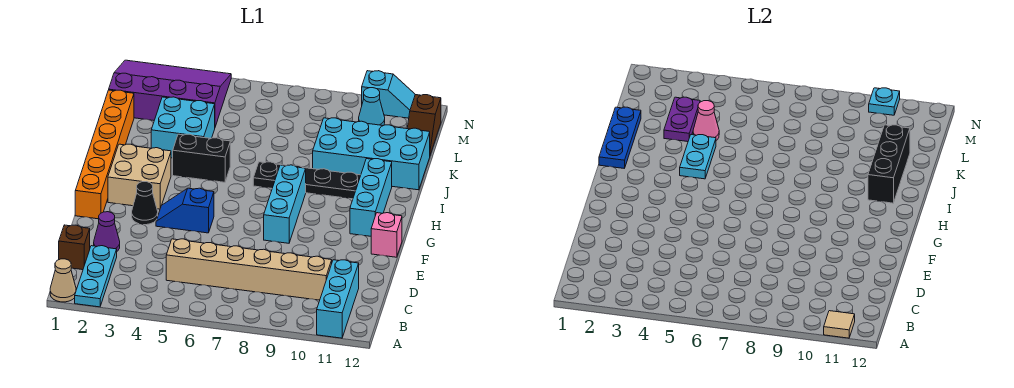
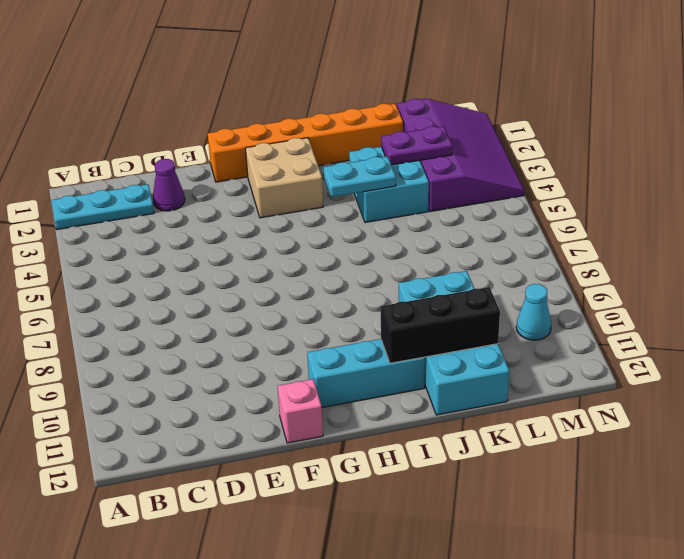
none -> tan cone A1 level 1
none -> cyan brick A11:C11 level 1
none -> brown brick C1 level 1

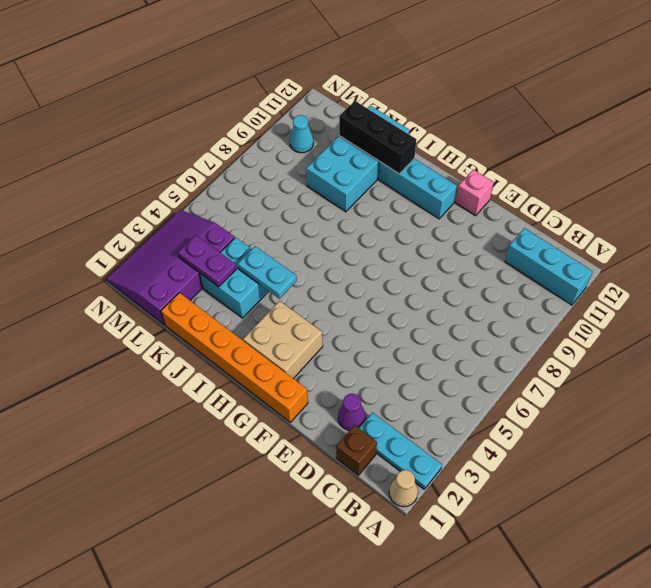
none -> tan brick C5:C10 level 1
none -> black cone F3 level 1
none -> blue slope F4:F5 level 1 top 5

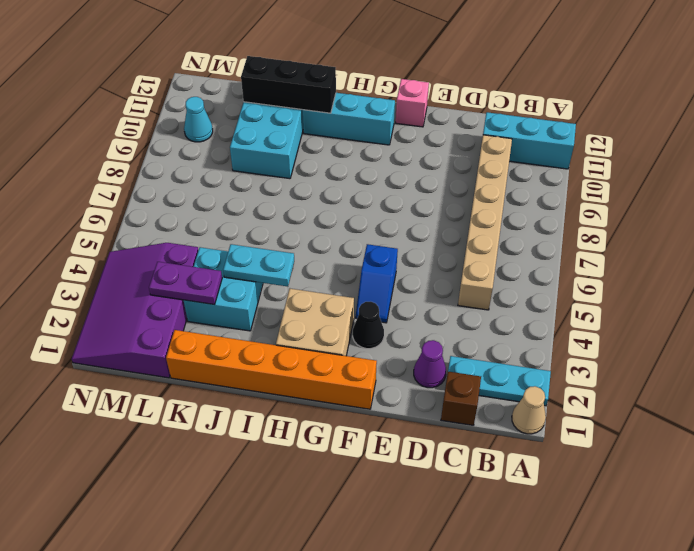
none -> cyan brick F8:H8 level 1
none -> black brick I4:I5 level 1
none -> black plate I7:I10 level 1

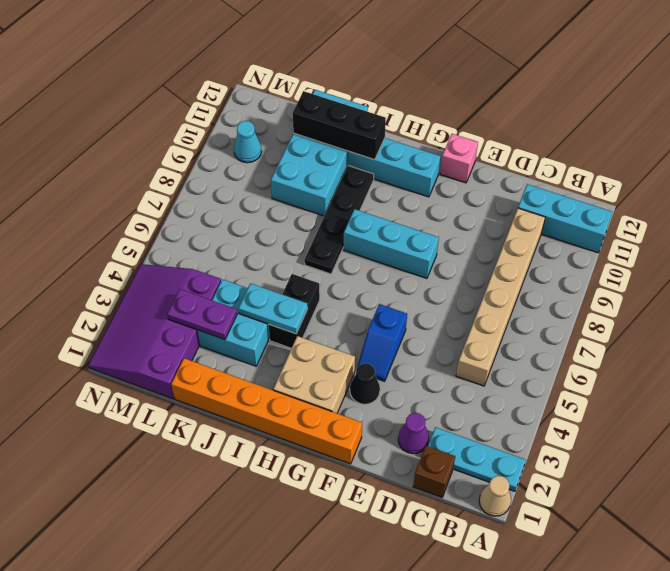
none -> brown slope L12:M12 level 1 top M
none -> cyan slope N10:N11 level 1 top 10
none -> tan tile A11 level 2

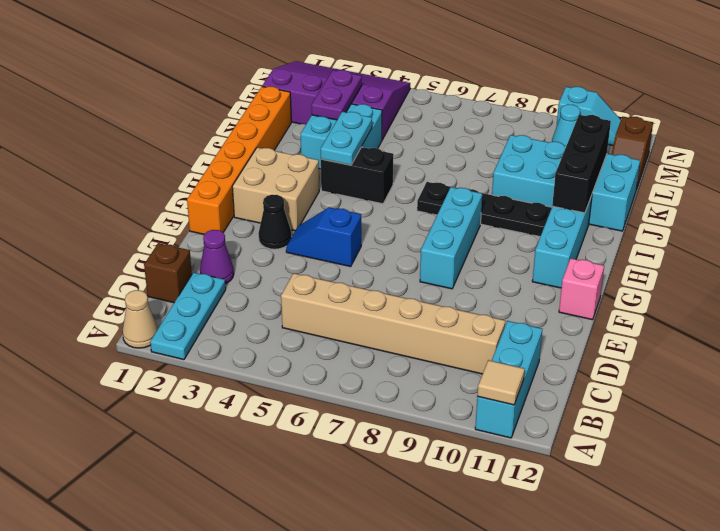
none -> blue plate I1:K1 level 2
none -> pink cone K4 level 2
none -> cyan plate N10 level 2

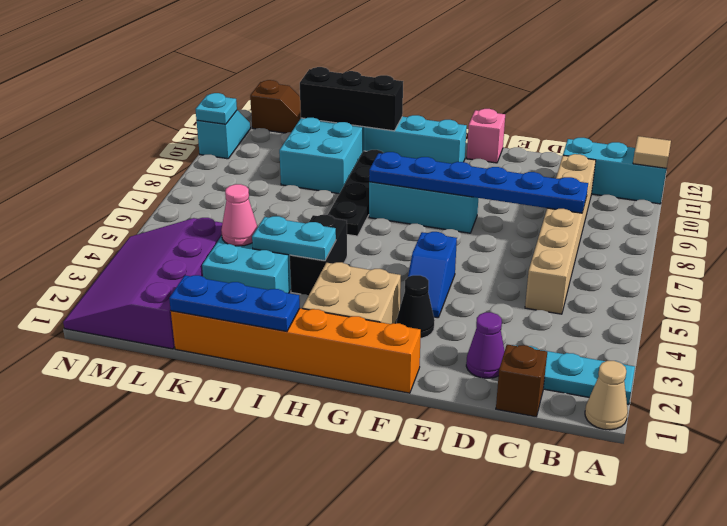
blue plate C8:H8 level 2 -> none
none -> cyan cone M10 level 1
none -> purple plate K3:L3 level 2

